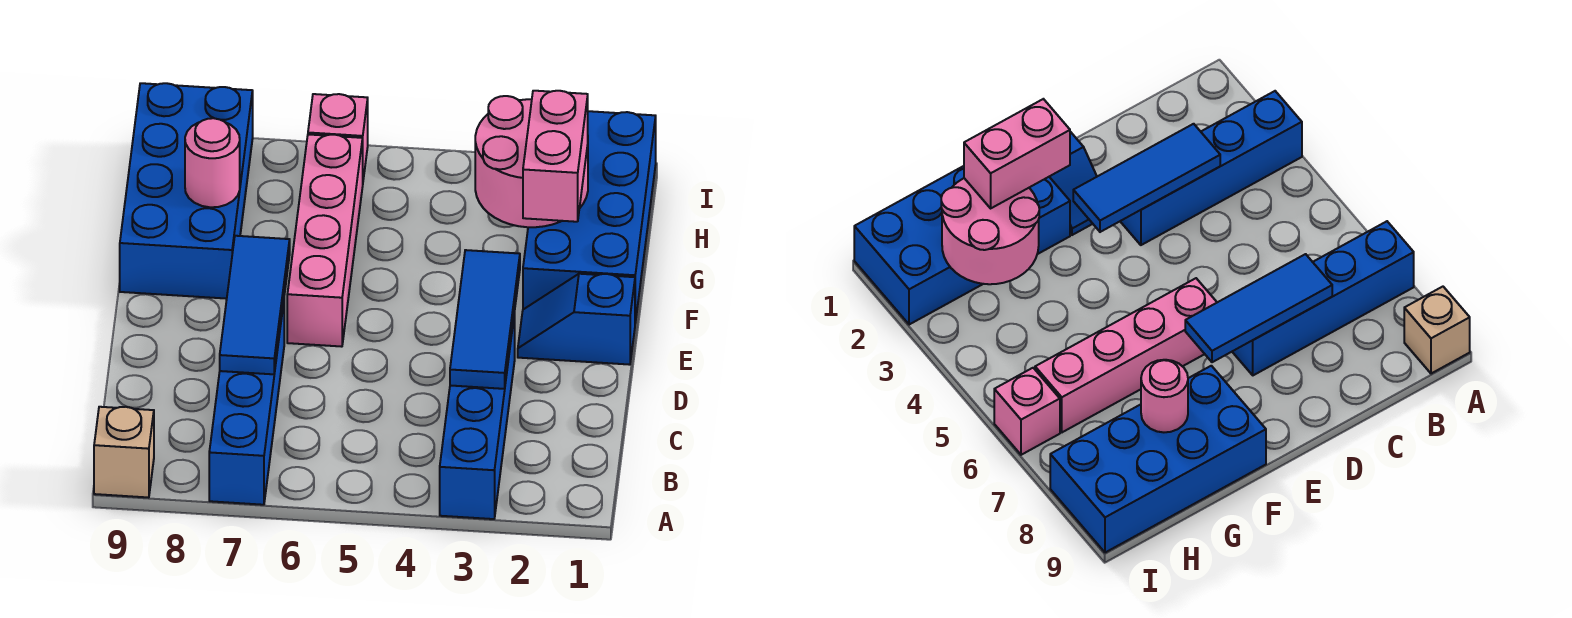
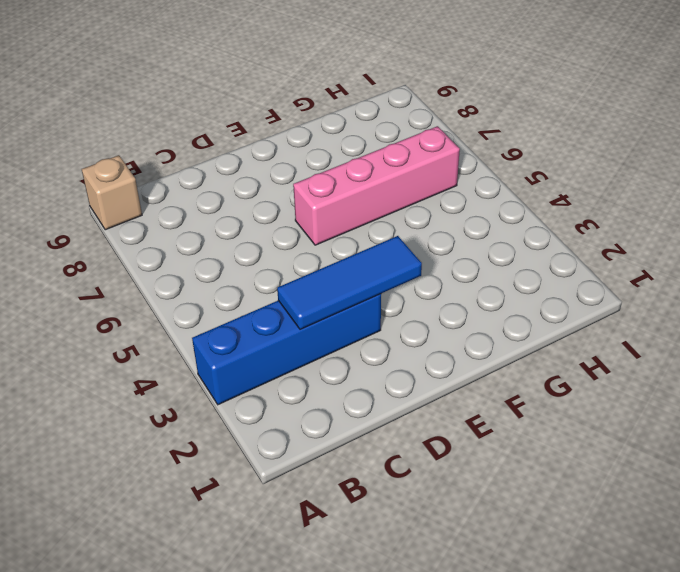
none -> blue brick A7:D7 level 1
none -> blue slope E1:E2 level 1 top 1
none -> blue brick F1:I2 level 1

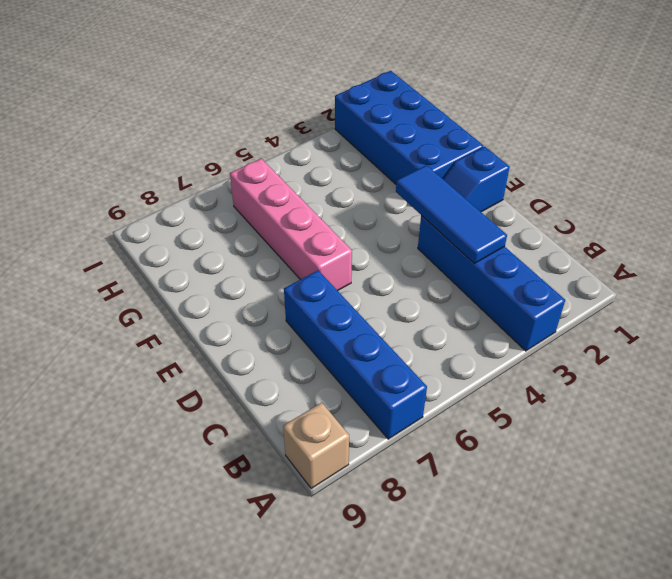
none -> blue brick F8:I9 level 1
none -> pink brick I6 level 1
none -> blue tile C7:E7 level 2

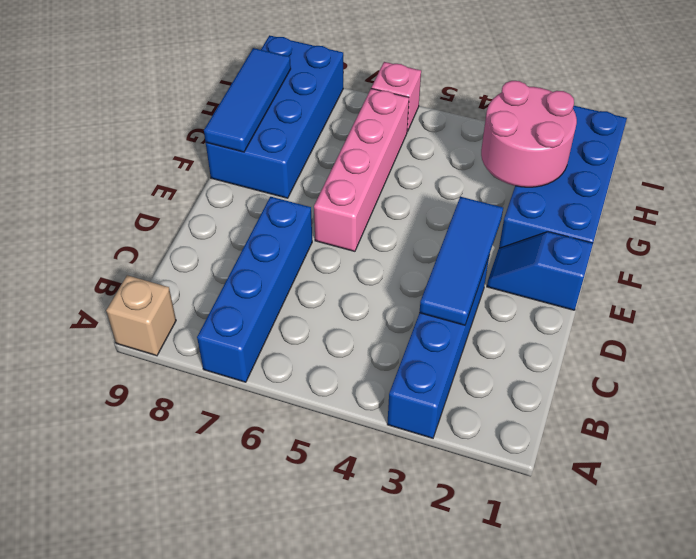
blue tile F9:H9 level 2 -> blue tile C7:E7 level 2
none -> pink round brick G8 level 2
none -> pink brick F2:G2 level 3

